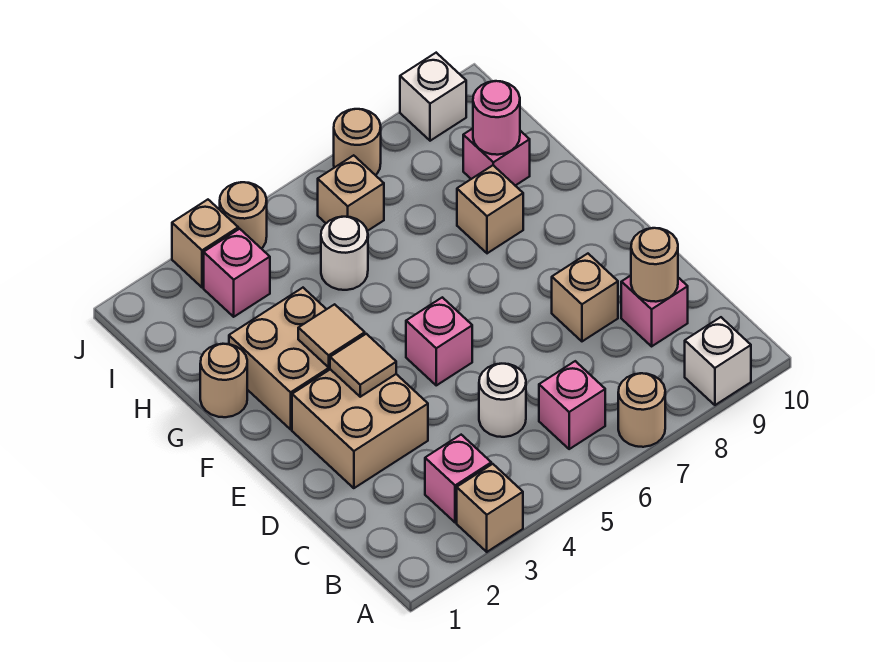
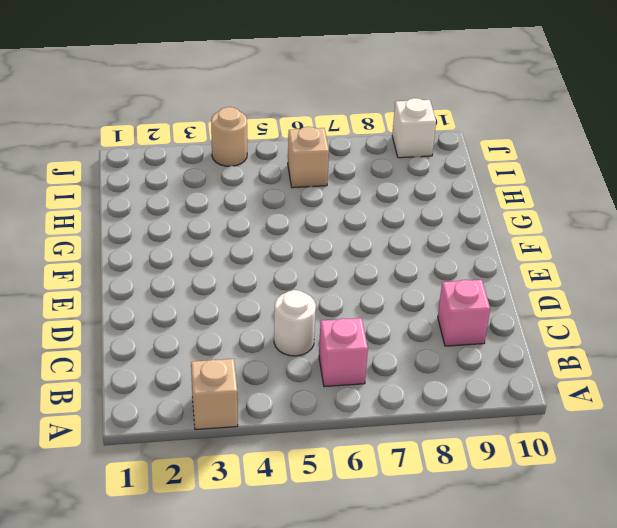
none -> tan round brick A7 level 1
none -> white brick A9 level 1
none -> pink brick B3 level 1

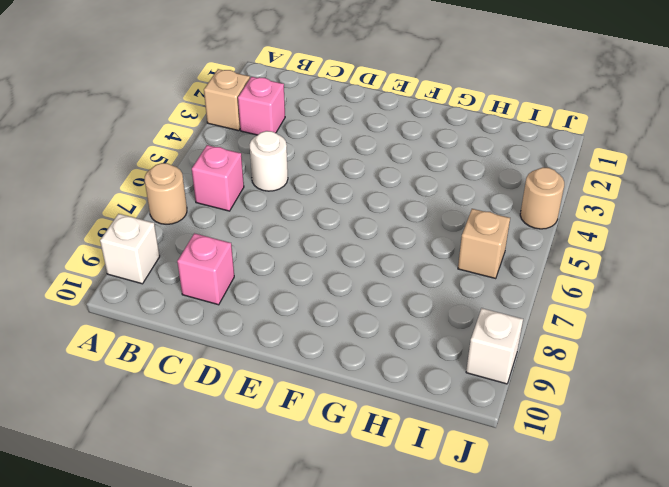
none -> tan brick D2:E3 level 1
none -> tan brick D8 level 1
none -> pink brick E5 level 1

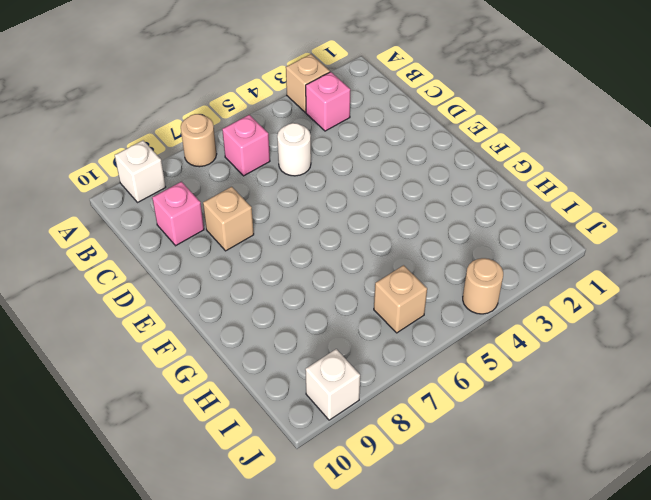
none -> tan brick D2:E3 level 1
none -> pink brick E5 level 1
none -> tan brick F2:G3 level 1

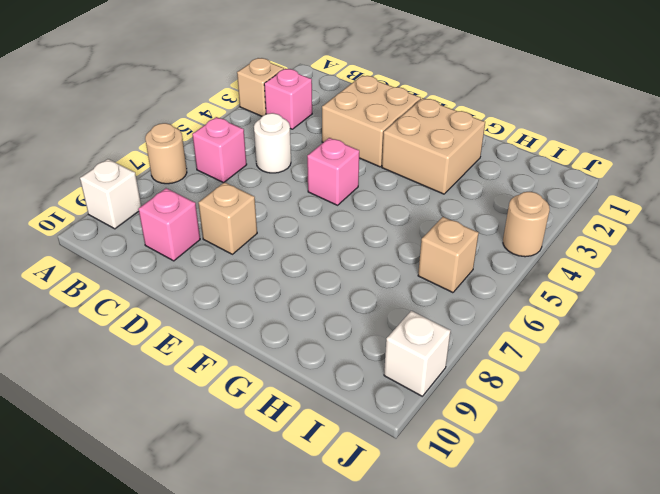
none -> tan round brick G1 level 1
none -> tan brick G8 level 1
none -> white round brick H5 level 1

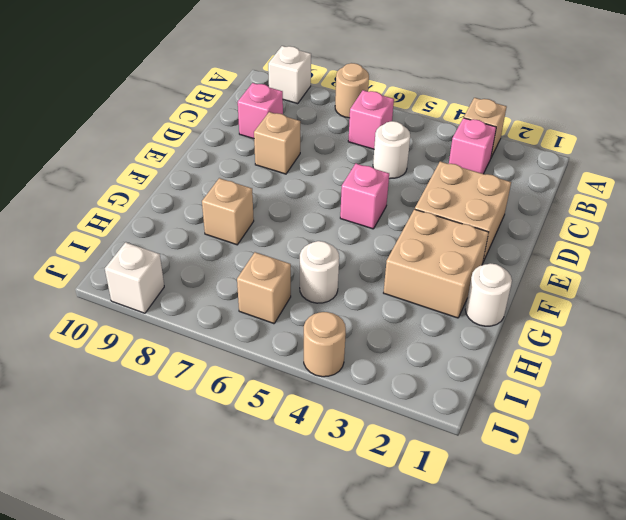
white round brick G1 level 1 -> tan round brick G1 level 1
none -> pink brick H9 level 1
none -> pink brick I3 level 1
none -> tan brick J3 level 1

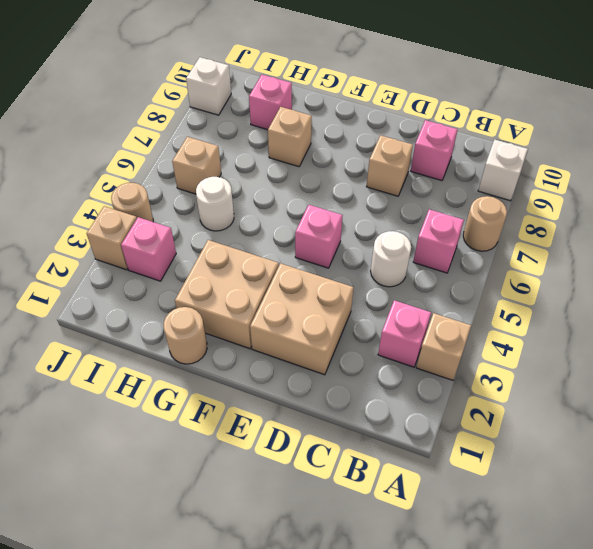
none -> tan round brick J7 level 1
none -> tan round brick C9 level 2
none -> tan tile E3 level 2

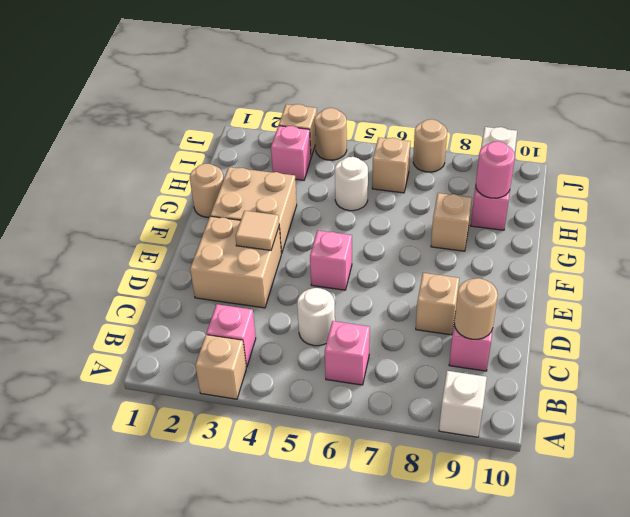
none -> tan round brick A7 level 1
none -> tan tile F3 level 2

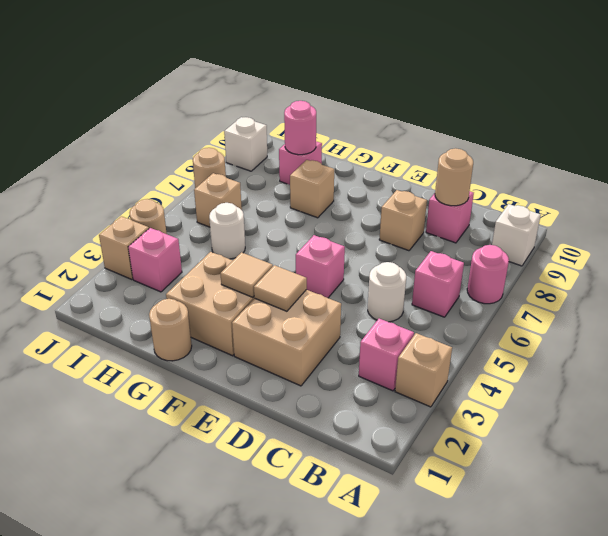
pink round brick A7 level 1 -> tan round brick A7 level 1

